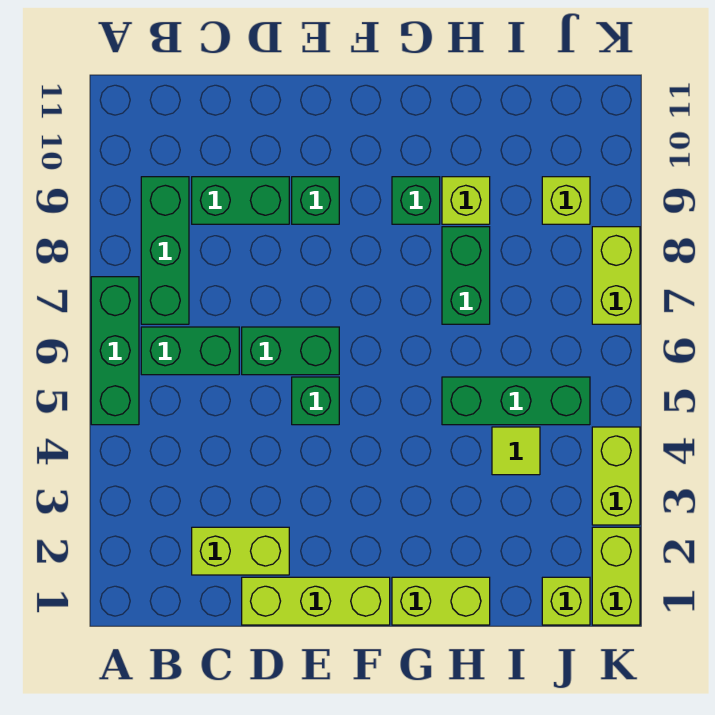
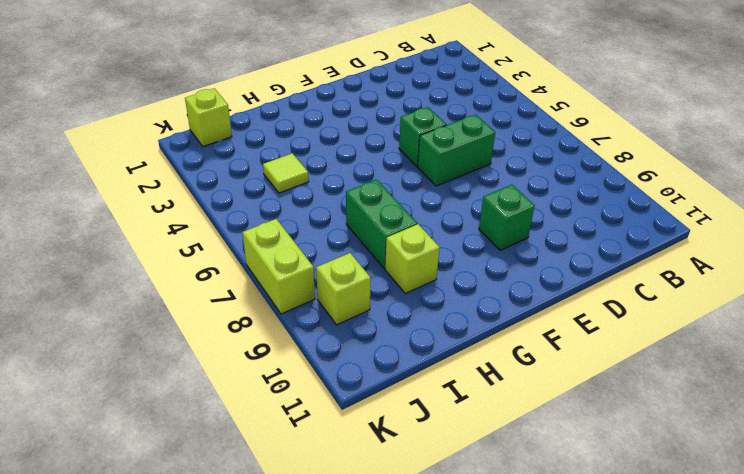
none -> green brick A5:A7 level 1
none -> green brick B6:C6 level 1
none -> green brick B7:B9 level 1

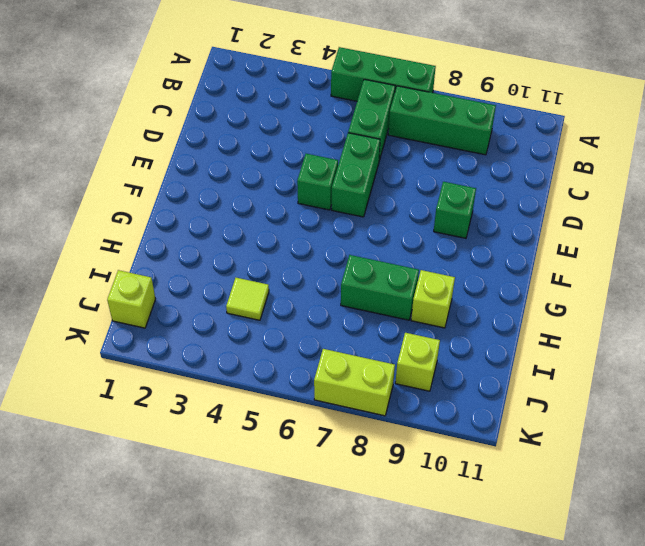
none -> lime brick C2:D2 level 1
none -> green brick C9:D9 level 1
none -> lime brick D1:F1 level 1

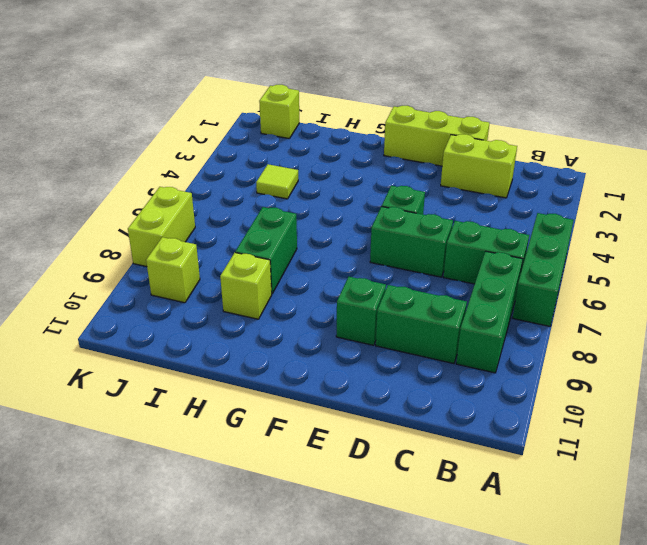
none -> lime brick G1:H1 level 1
none -> green brick G9 level 1
none -> green brick H5:J5 level 1

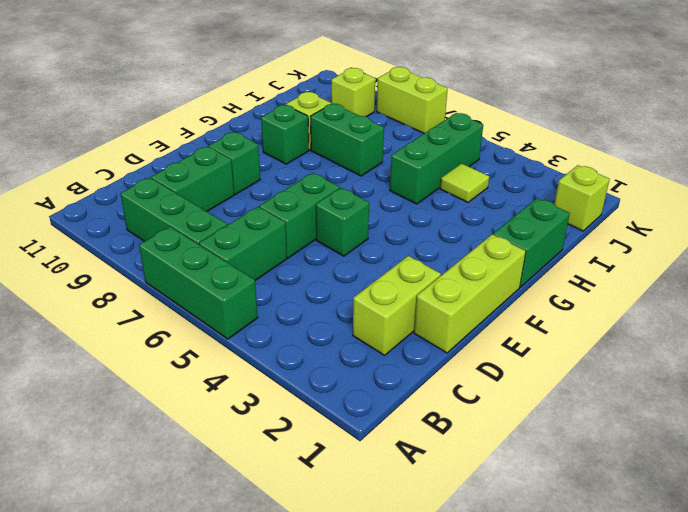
green brick G1:H1 level 1 -> lime brick G1:H1 level 1
none -> lime brick K1:K2 level 1
none -> lime brick K3:K4 level 1

